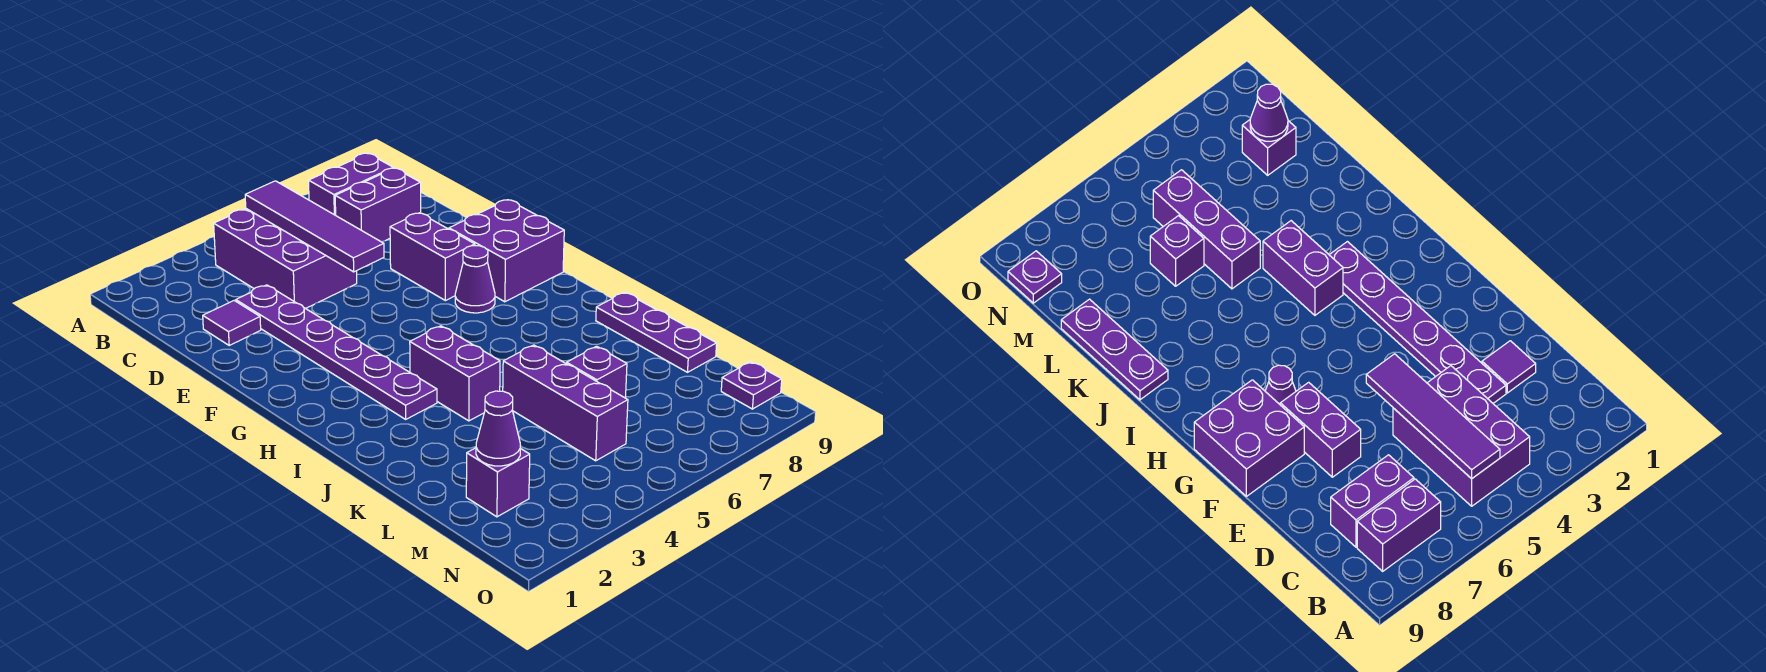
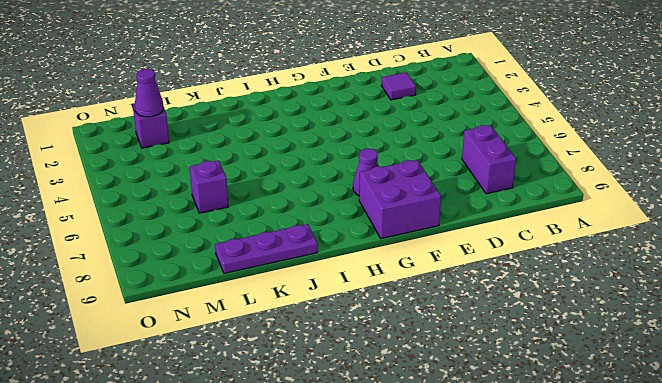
none -> purple brick B4:D5 level 1
none -> purple brick B7:B8 level 1
none -> purple plate D3:I3 level 1

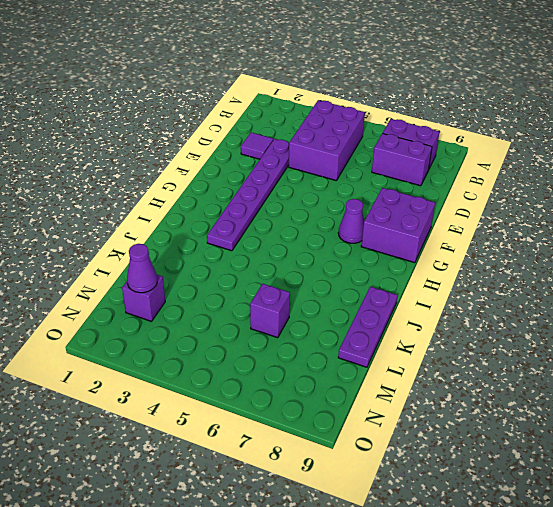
none -> purple brick E7:F7 level 1
none -> purple brick I4:J4 level 1
none -> purple brick K5:M5 level 1

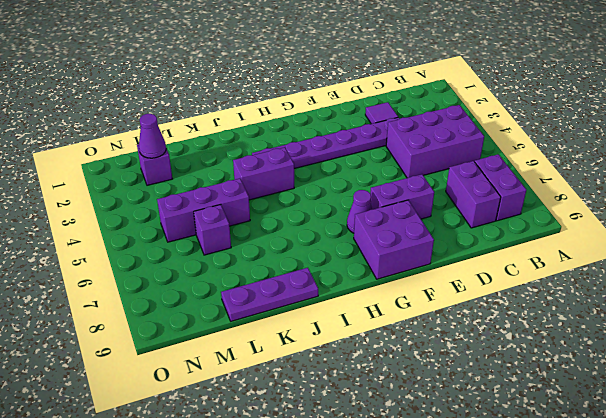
none -> purple plate N9 level 1
none -> purple tile B5:E5 level 2

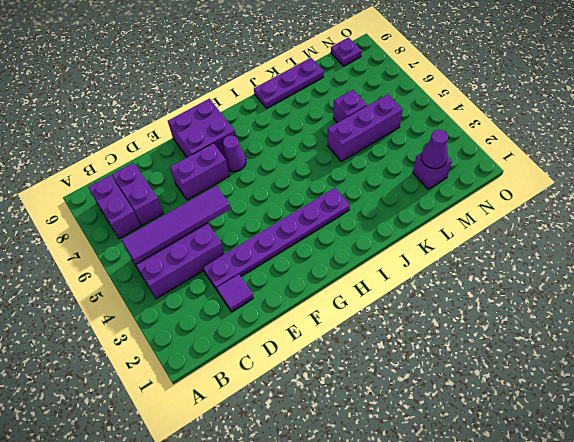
none -> purple brick I4:J4 level 1

